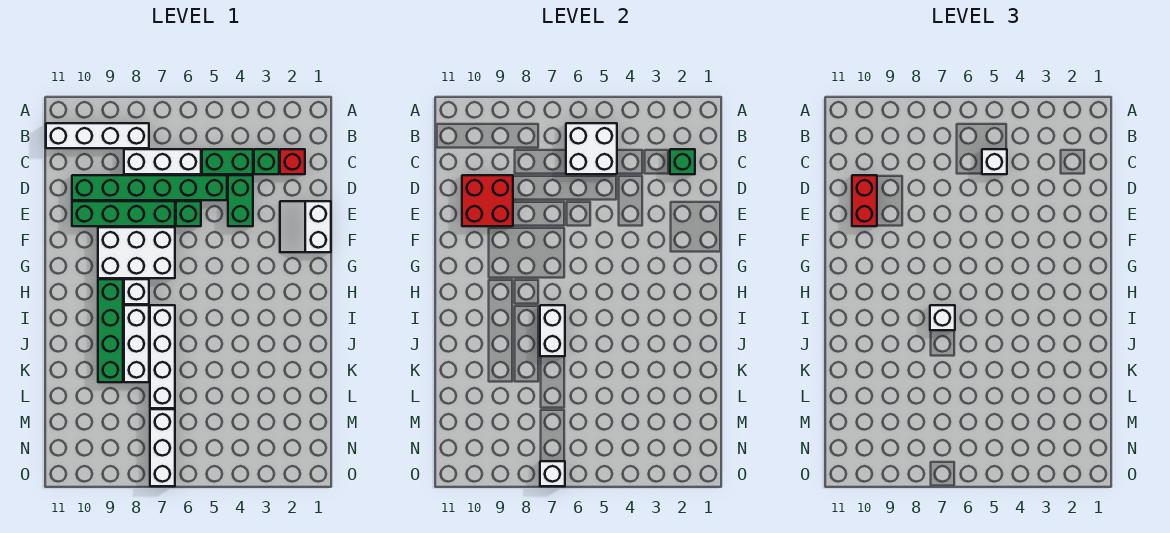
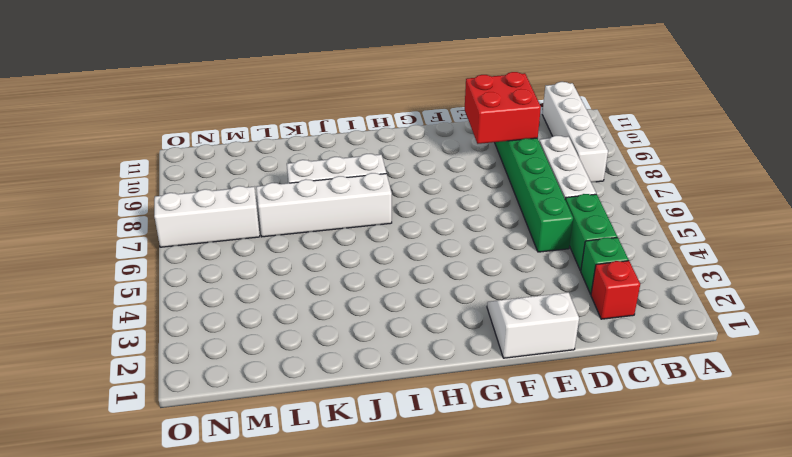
none -> green brick D4:E4 level 1
none -> green brick E6 level 1
none -> green brick E7:E10 level 1

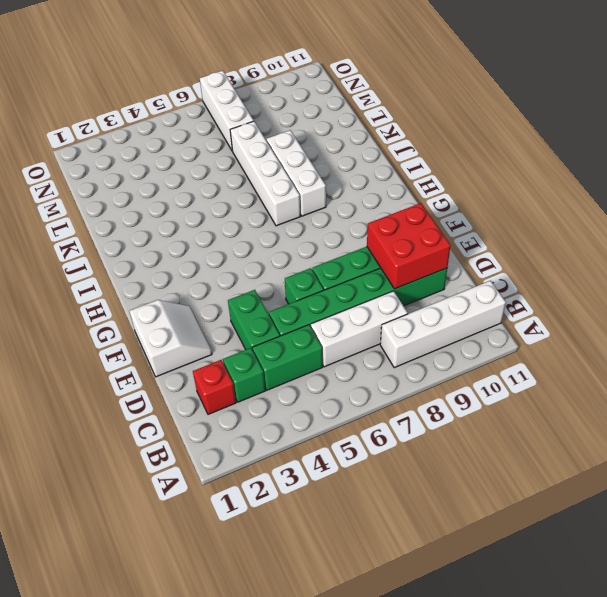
none -> white brick F7:G9 level 1
none -> white brick H8 level 1
none -> green brick H9:K9 level 1

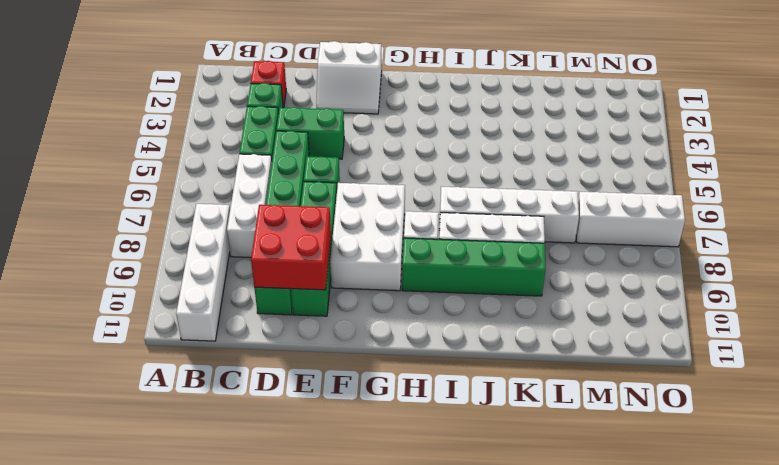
none -> white brick B5:C6 level 2
none -> green brick C2 level 2
none -> white brick I7:J7 level 2

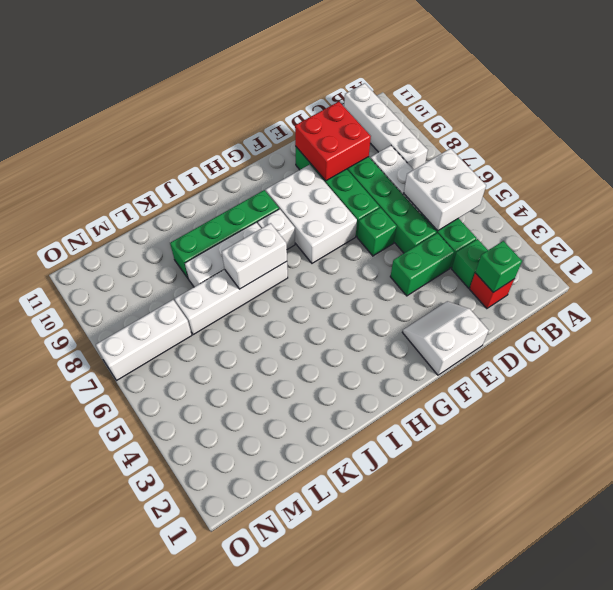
none -> white brick O7 level 2
none -> white brick C5 level 3
none -> red brick D10:E10 level 3

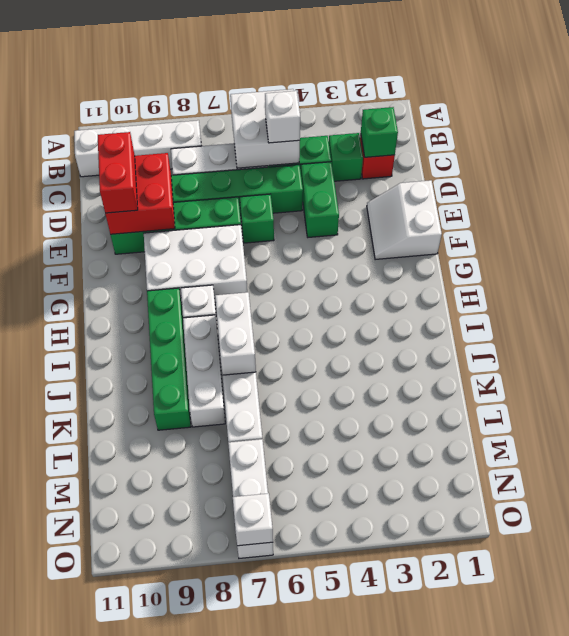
none -> white brick I7 level 3

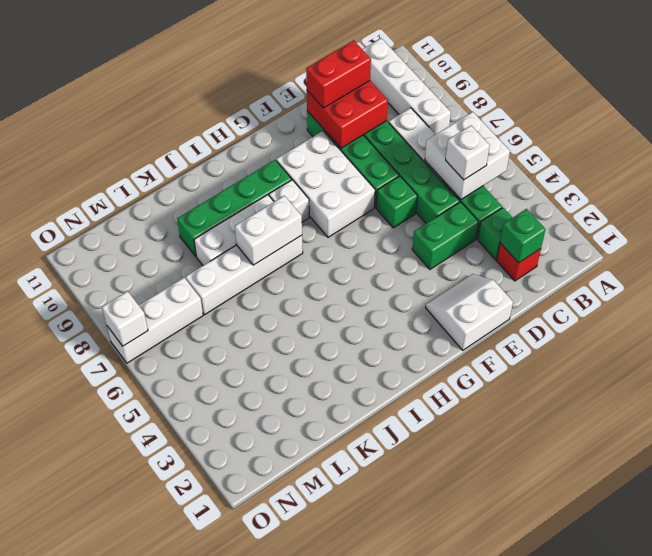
none -> white brick I7 level 3

